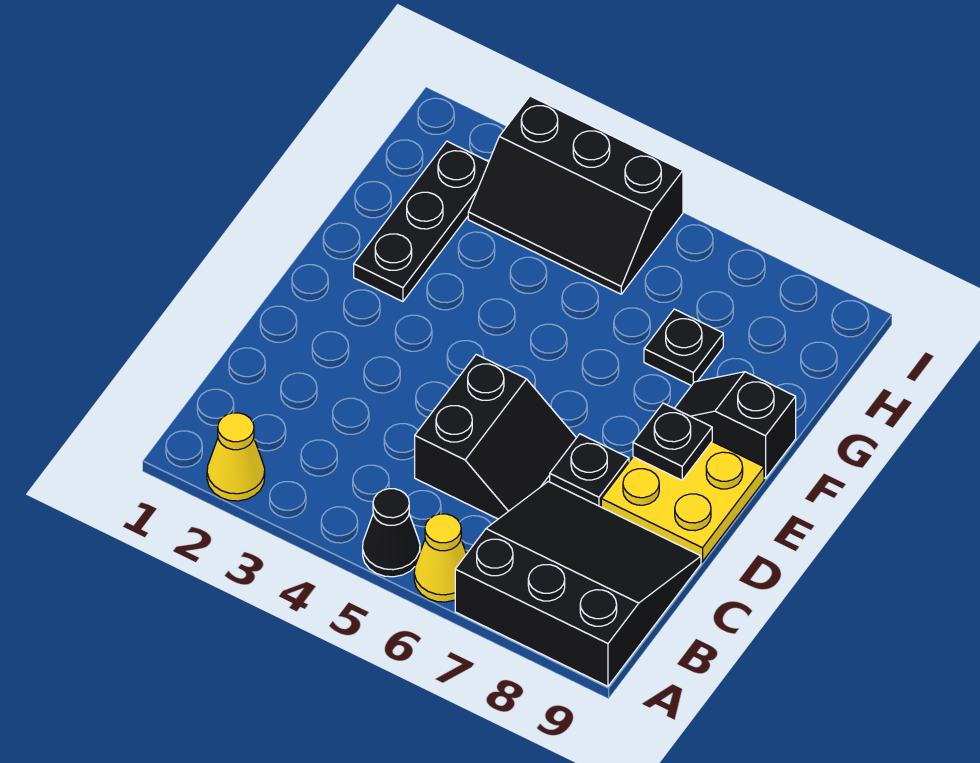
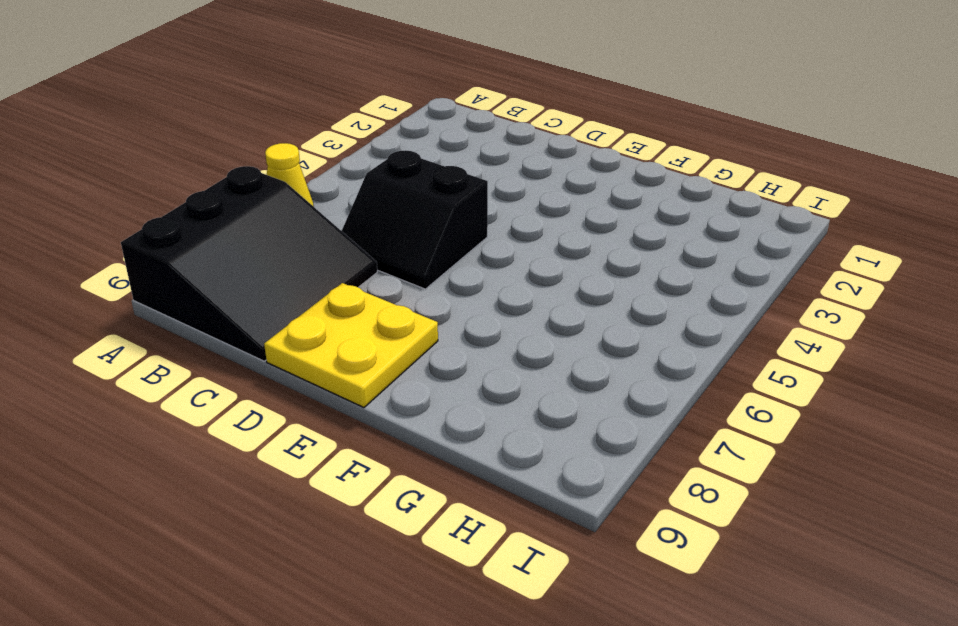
none -> yellow cone A2 level 1
none -> black cone A5 level 1
none -> black plate D7 level 1

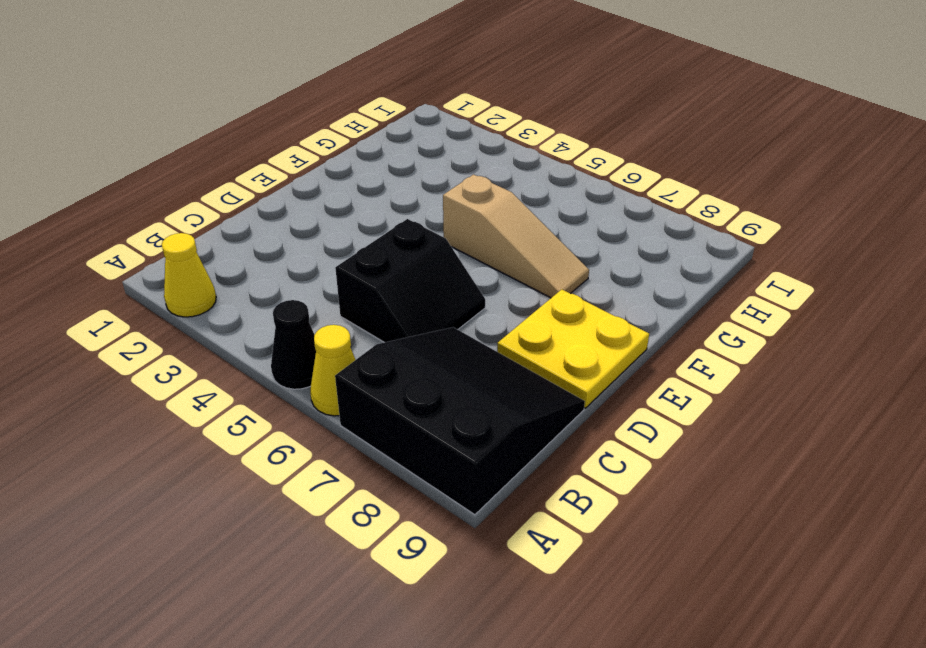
tan slope F5:F7 level 1 top 5 -> none
none -> black plate D7 level 1
none -> black plate F2:H2 level 1
none -> black slope F8:F9 level 1 top 9

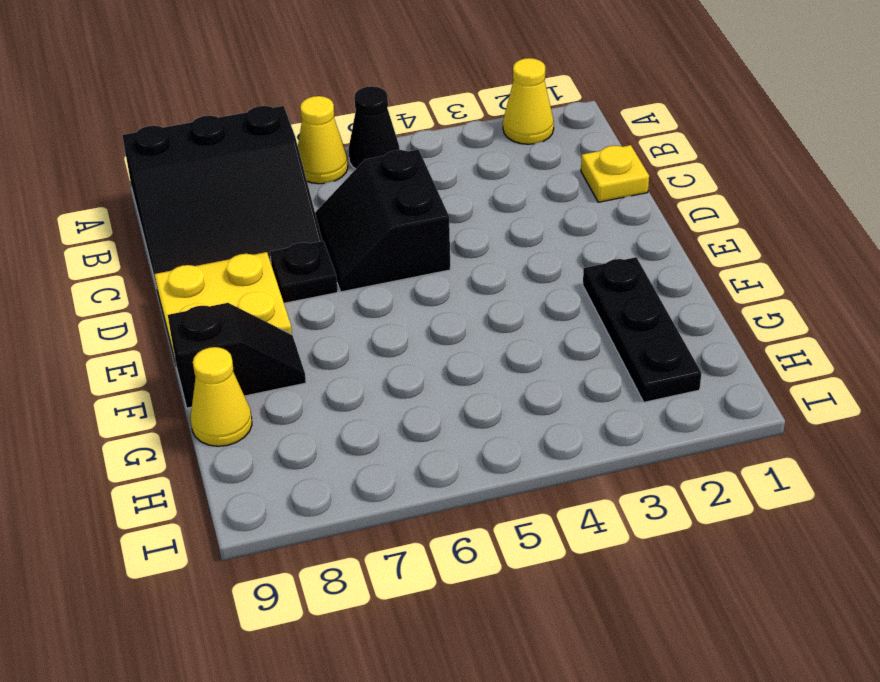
yellow plate C1 level 1 -> none
yellow cone G9 level 1 -> none
none -> black plate G7 level 1
none -> black slope H3:I5 level 1 top I
none -> black plate E8 level 2

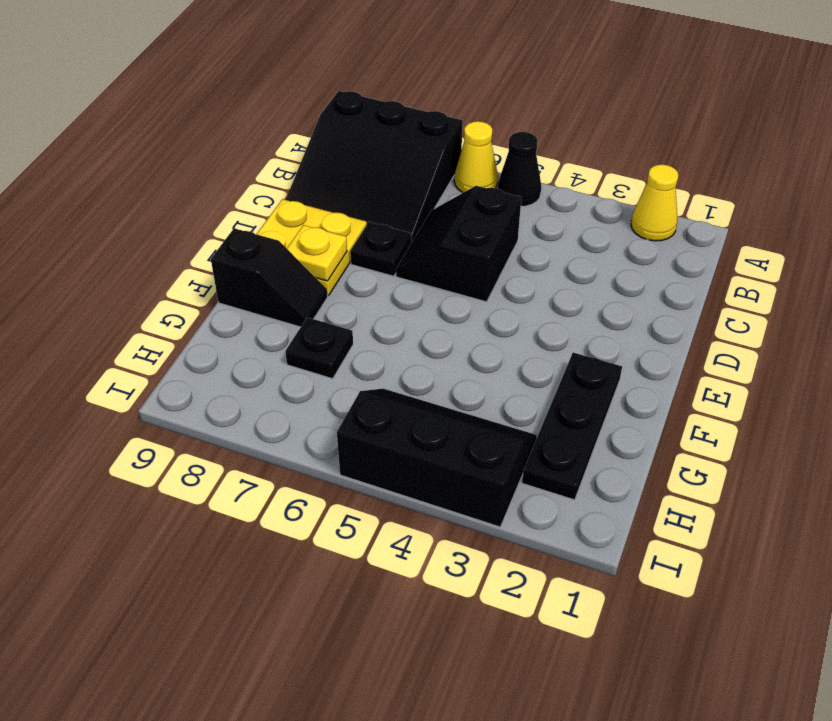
yellow plate E8 level 2 -> black plate E8 level 2

